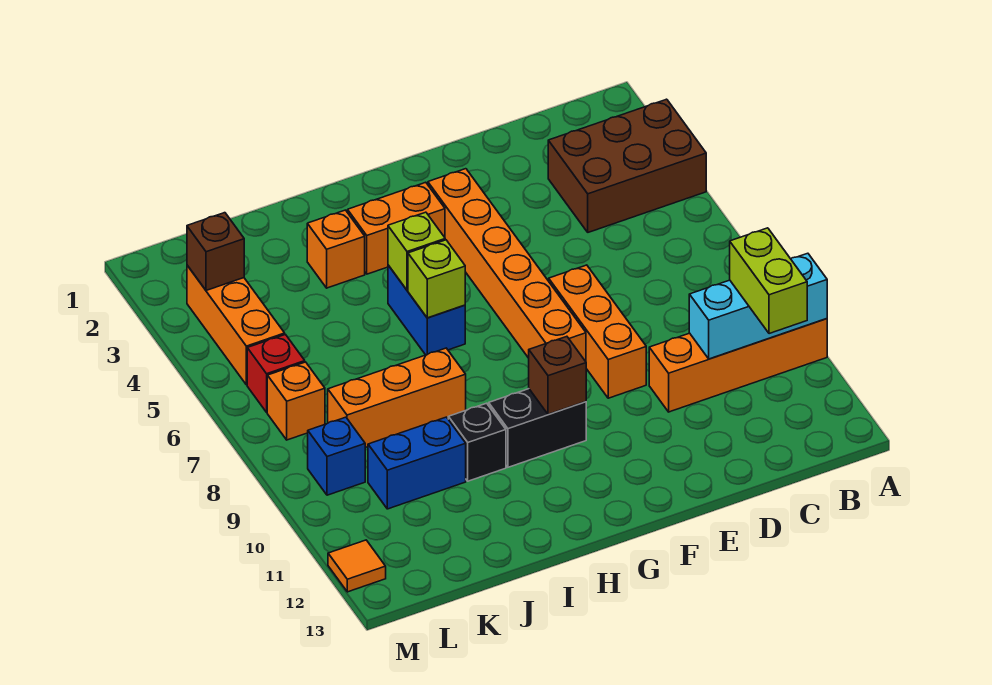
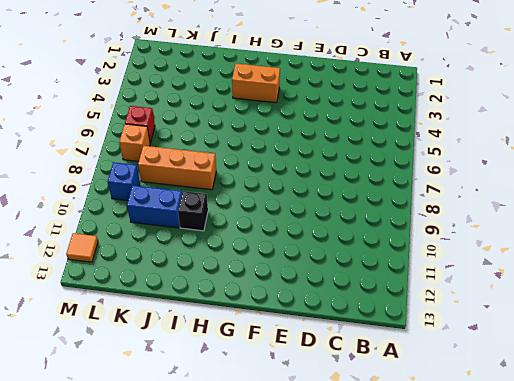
none -> brown brick A3:C4 level 1
none -> orange brick A10:D10 level 1
none -> orange brick E7:E9 level 1

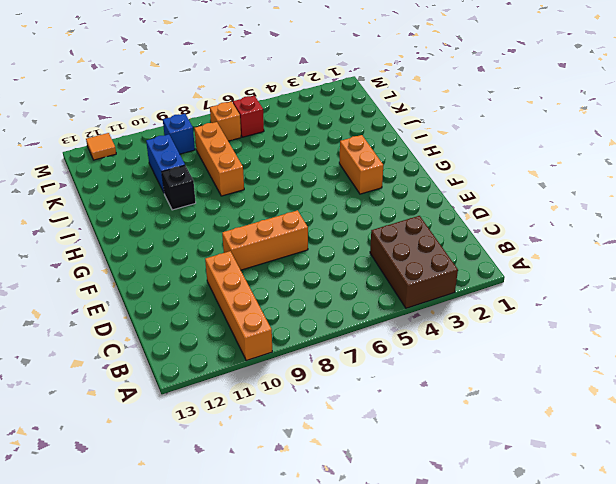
none -> orange brick F3:F8 level 1
none -> black brick G10:H10 level 1
none -> blue brick H5:H6 level 1

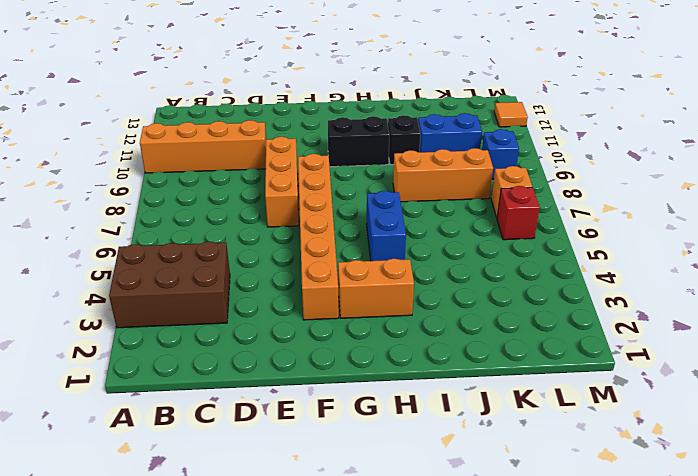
none -> orange brick I3 level 1
none -> orange brick L3:L5 level 1
none -> cyan brick A10:C10 level 2

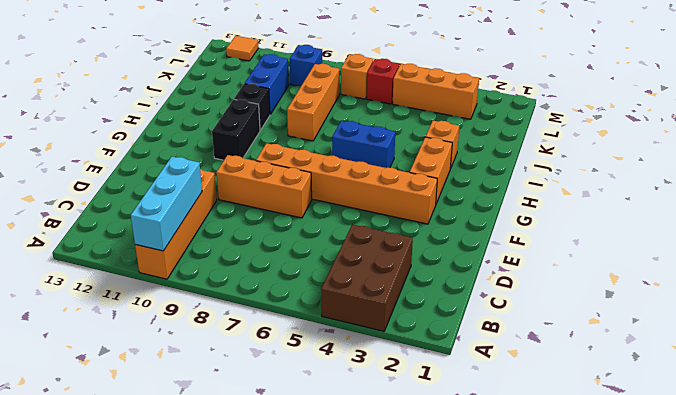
none -> brown brick G10 level 2
none -> lime brick H5 level 2
none -> lime brick H6 level 2

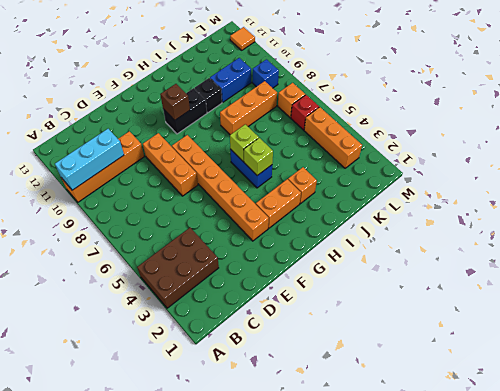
none -> brown brick L3 level 2
none -> lime brick B10:B11 level 3

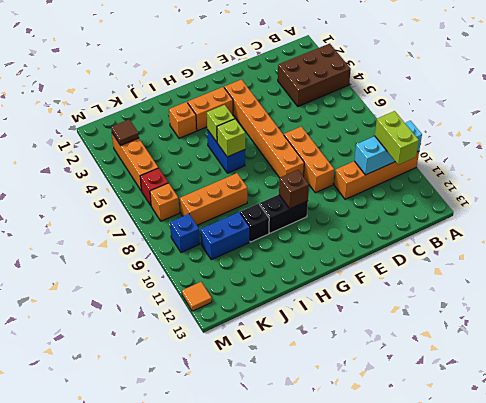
brown tile L3 level 2 -> brown brick L3 level 2

